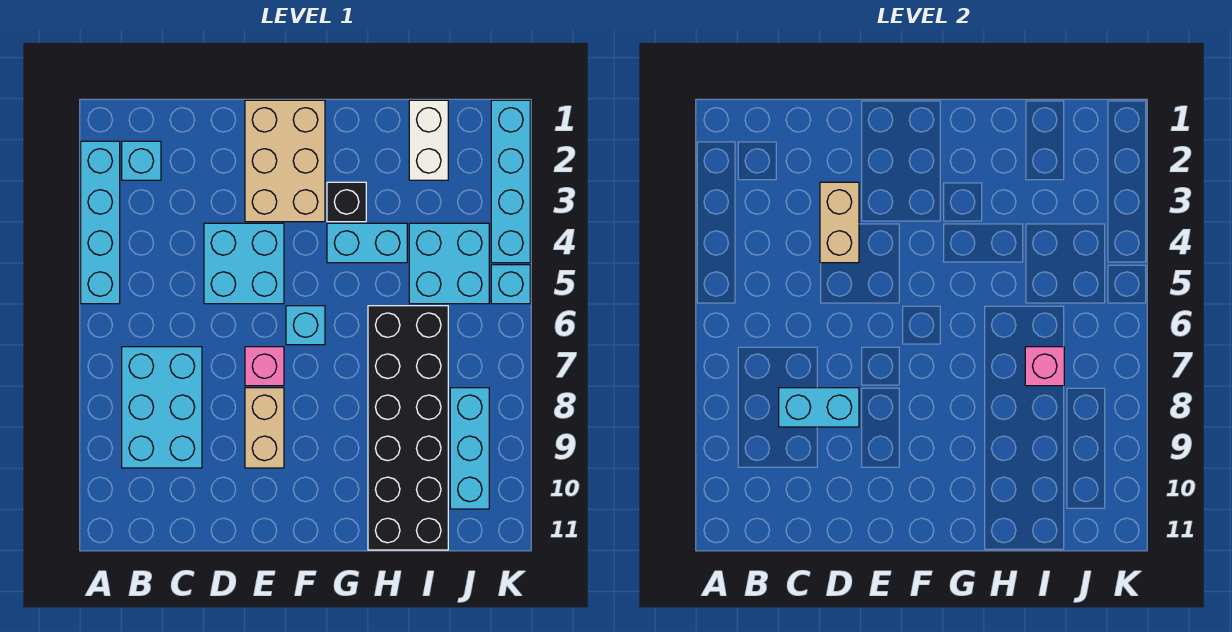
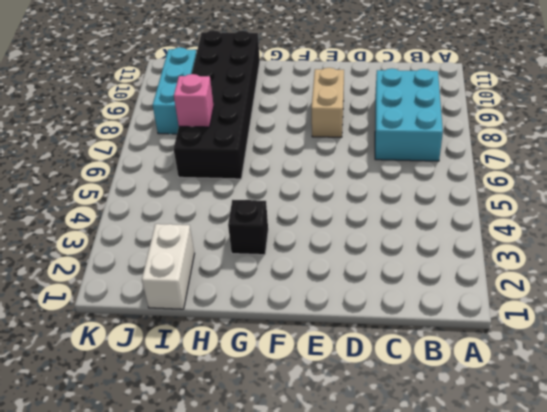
none -> cyan brick A2:A5 level 1
none -> cyan brick B2 level 1
none -> cyan brick D4:E5 level 1

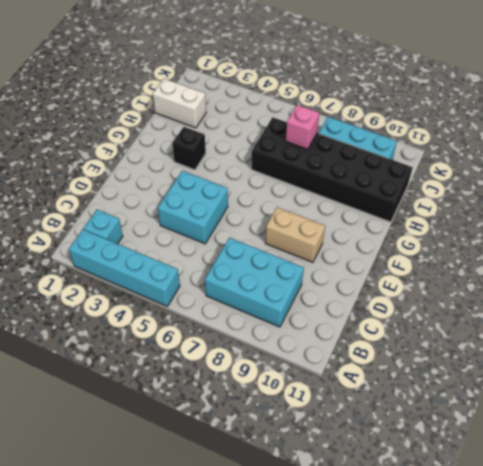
none -> tan brick E1:F3 level 1
none -> pink brick E7 level 1
none -> cyan brick F6 level 1

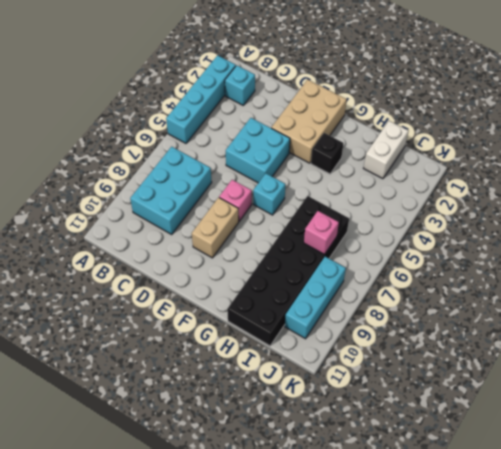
none -> cyan brick G4:H4 level 1
none -> cyan brick I4:J5 level 1
none -> cyan brick K1:K4 level 1

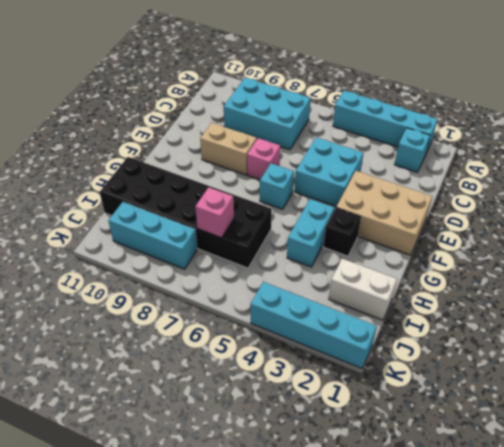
none -> cyan brick I4:J5 level 1
none -> cyan brick K5 level 1
none -> cyan brick C8:D8 level 2

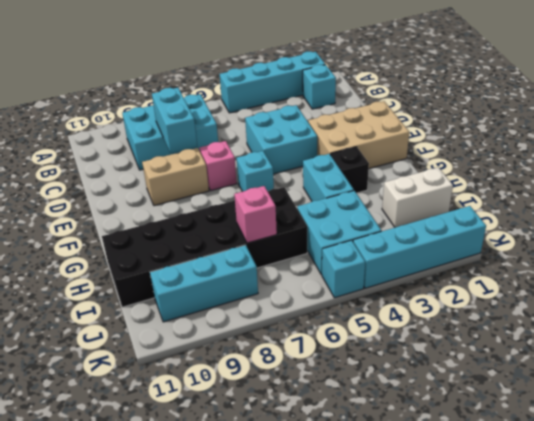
none -> tan brick D3:D4 level 2

